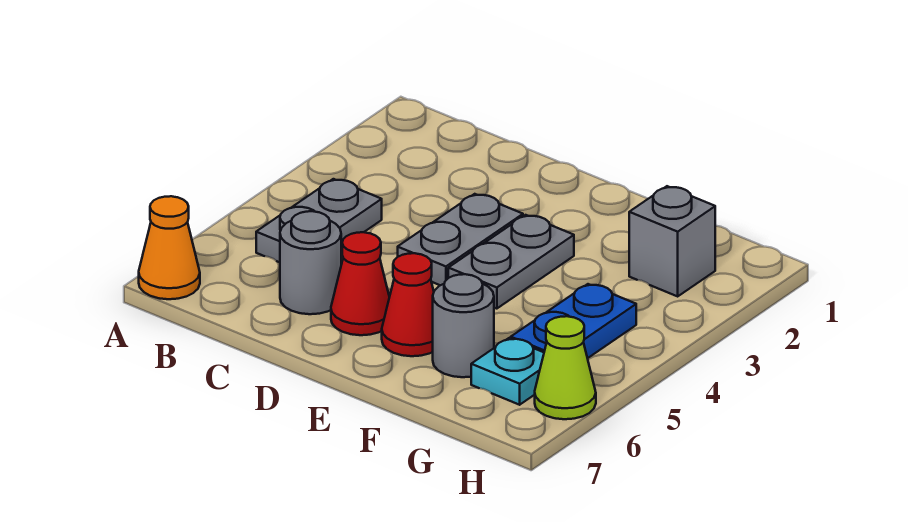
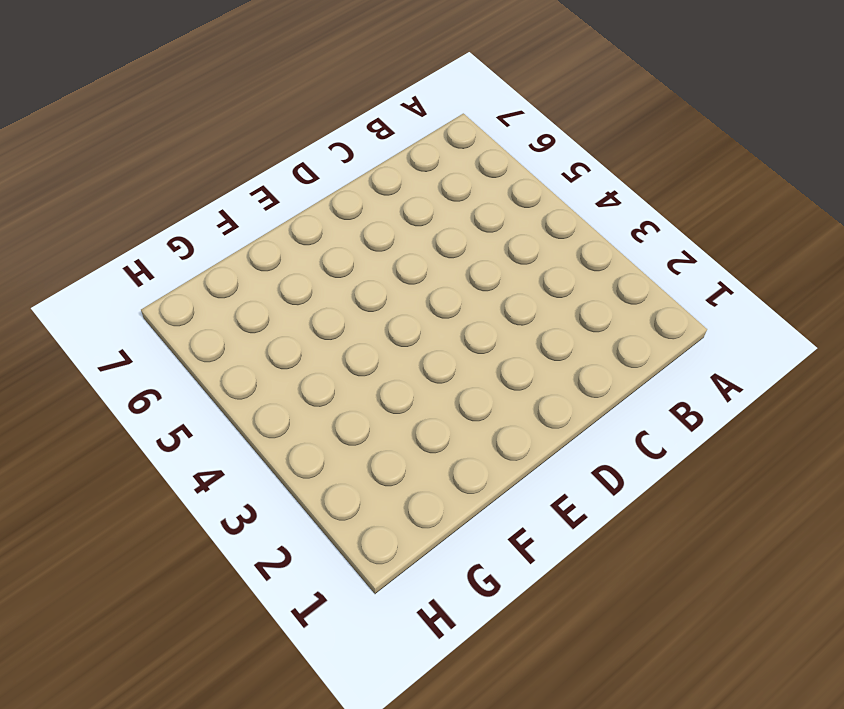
none -> orange cone A7 level 1
none -> grey plate B4:B5 level 1
none -> grey round brick C6 level 1

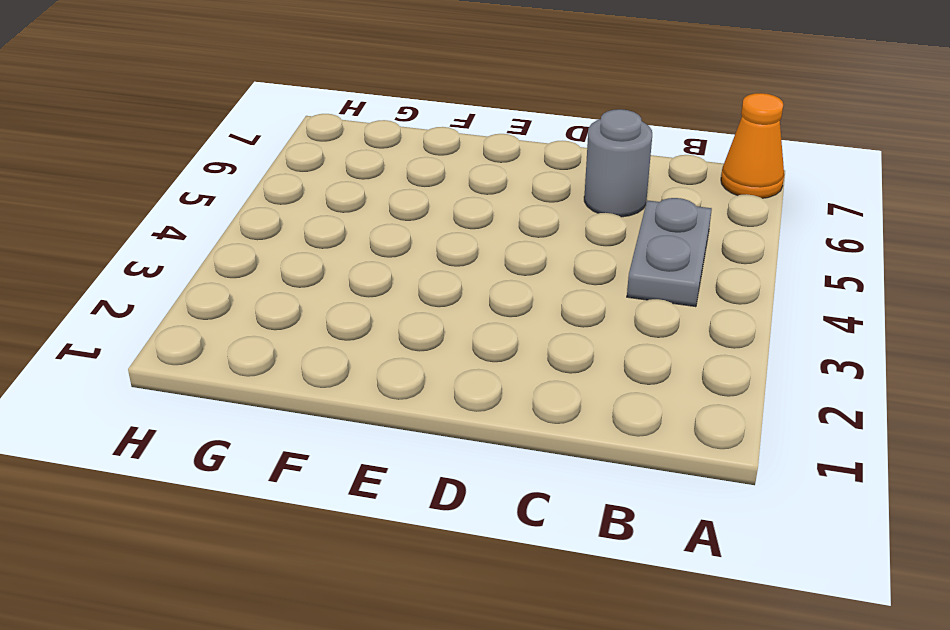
none -> grey plate D3:D4 level 1
none -> red cone D6 level 1
none -> grey plate E3:E4 level 1

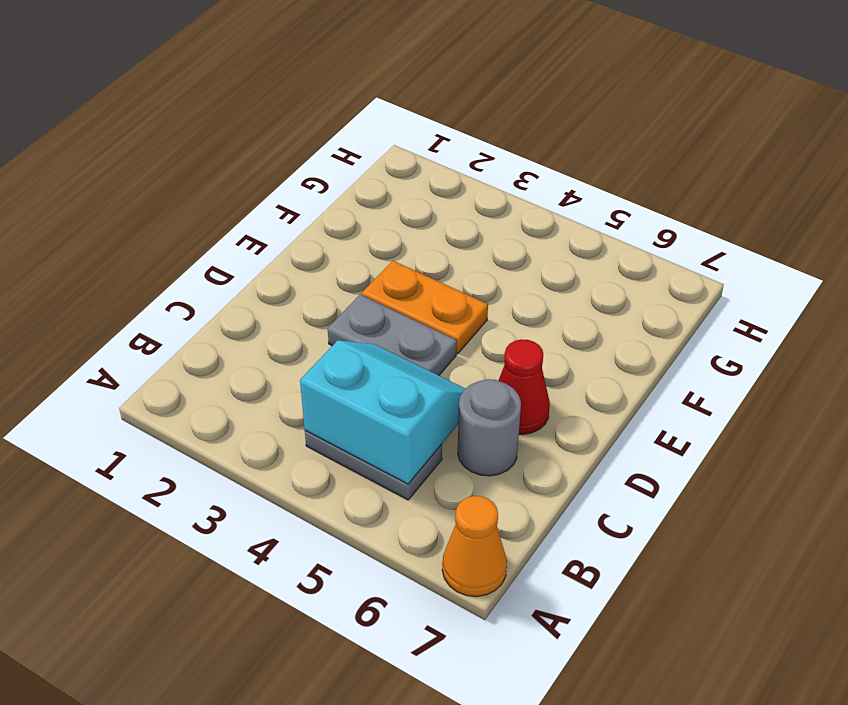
cyan slope B4:C5 level 2 top B -> none
orange plate E3:E4 level 1 -> grey plate E3:E4 level 1
none -> red cone E6 level 1
none -> grey round brick F6 level 1
none -> grey brick G2 level 1

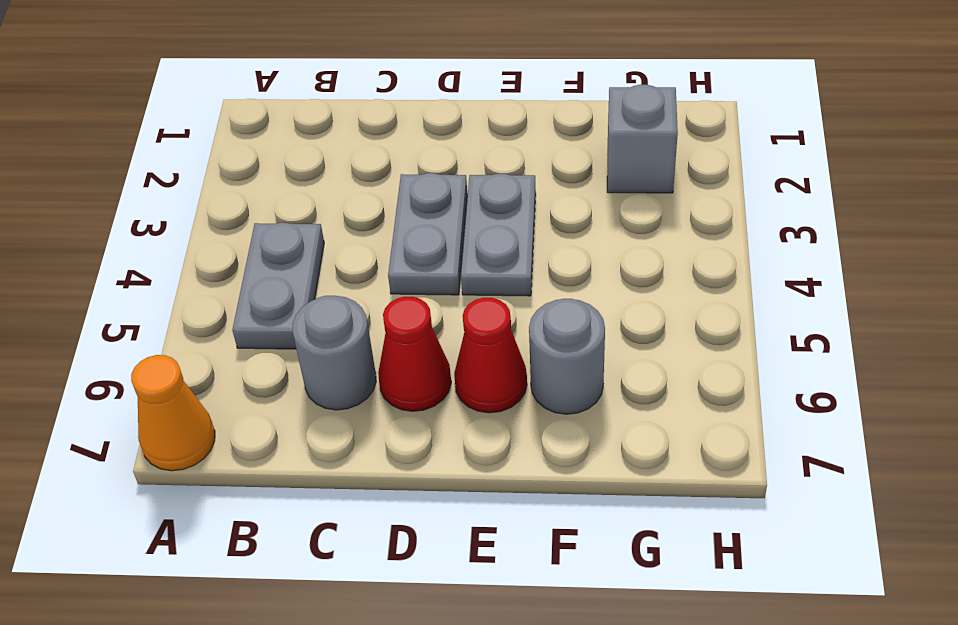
none -> blue plate G4:G5 level 1
none -> cyan plate G6 level 1
none -> lime cone H6 level 1

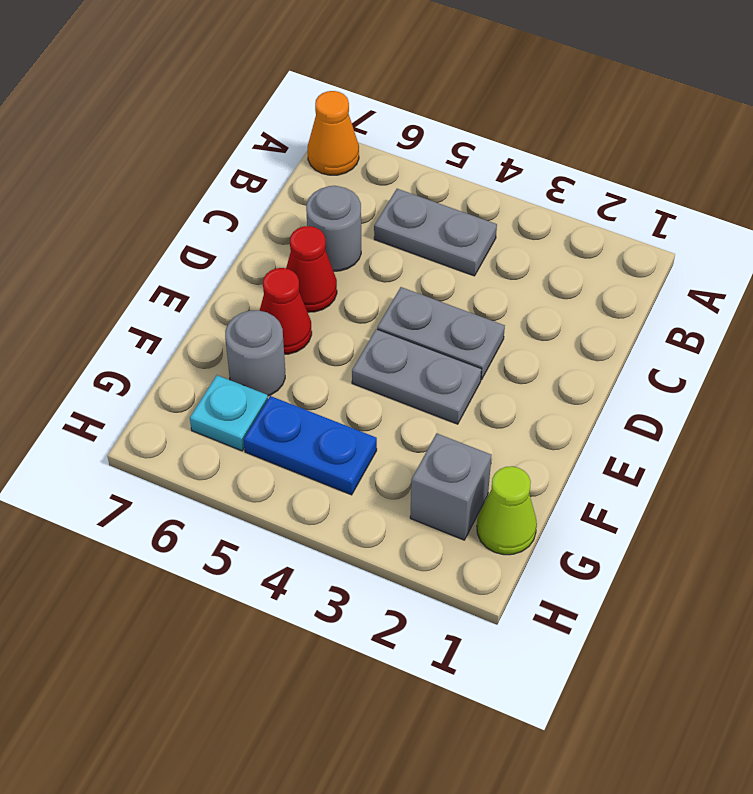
lime cone G1 level 1 -> lime cone H6 level 1

